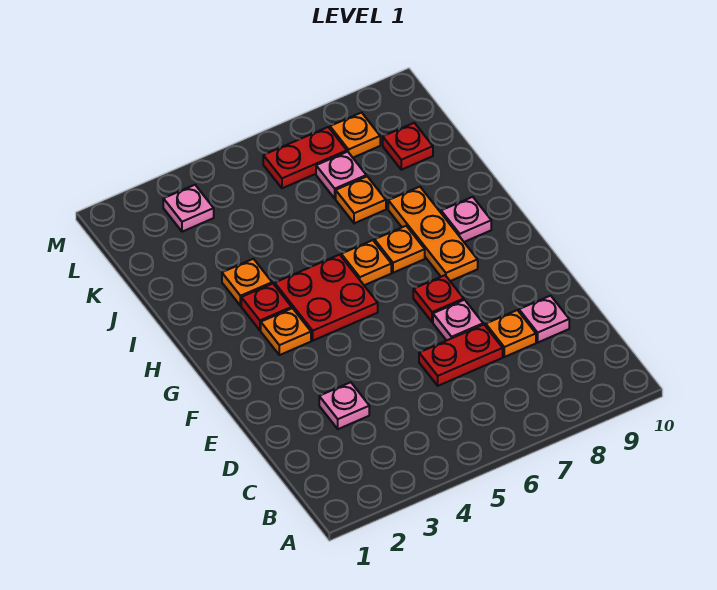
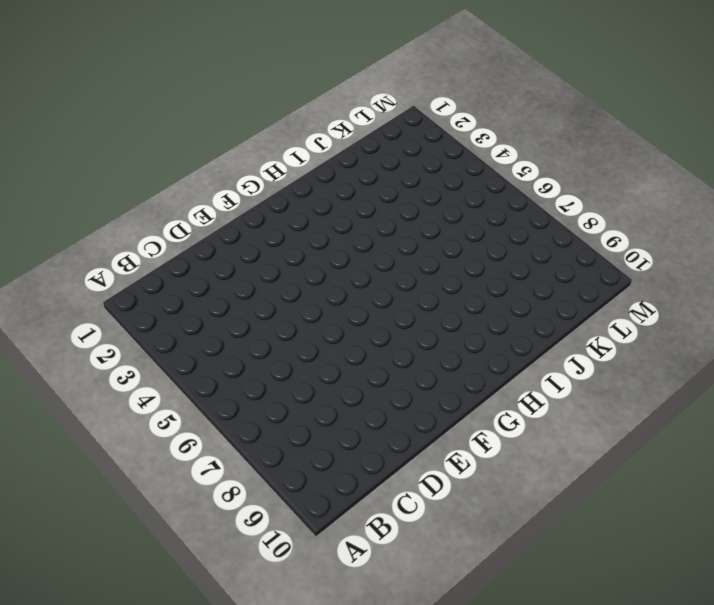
none -> pink plate D3 level 1
none -> red plate D6:D7 level 1
none -> orange plate D8 level 1

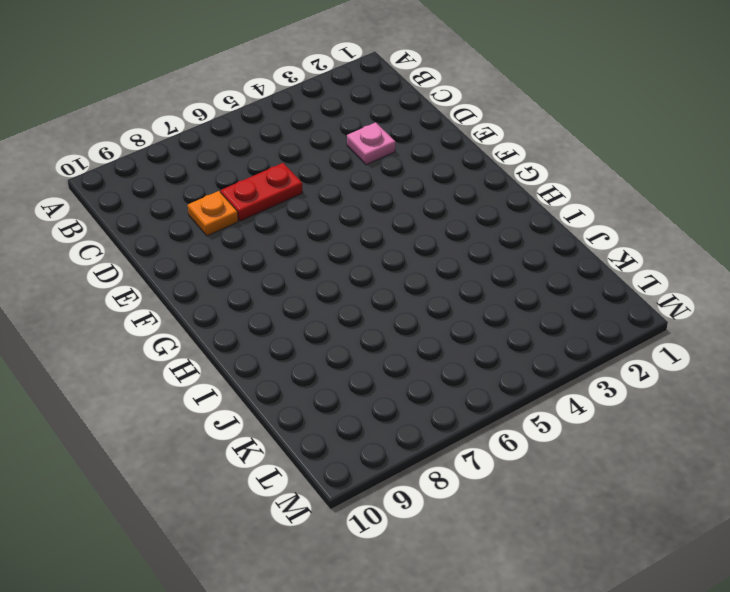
none -> pink plate D9 level 1
none -> pink plate E7 level 1
none -> red plate F7 level 1

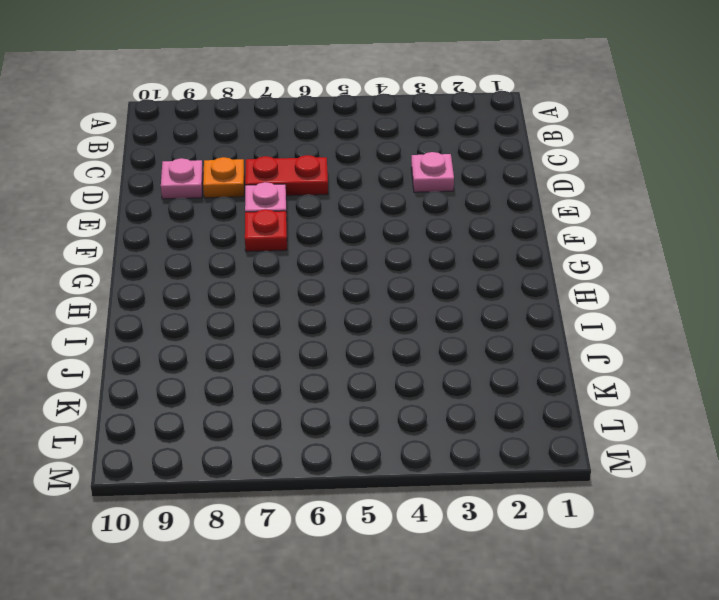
none -> orange plate G3 level 1
none -> red plate G4:H5 level 1
none -> orange plate G8:I8 level 1

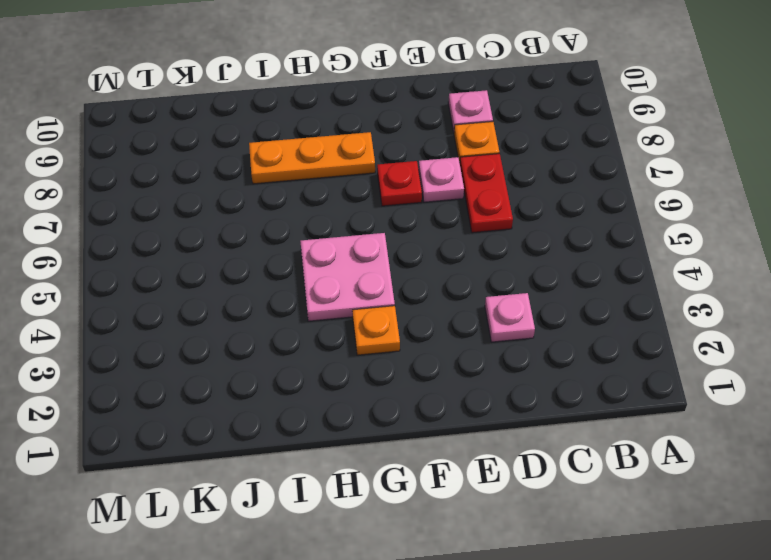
pink plate G4:H5 level 1 -> red plate G4:H5 level 1
none -> red plate H3 level 1
none -> orange plate H6 level 1
none -> orange plate H7 level 1

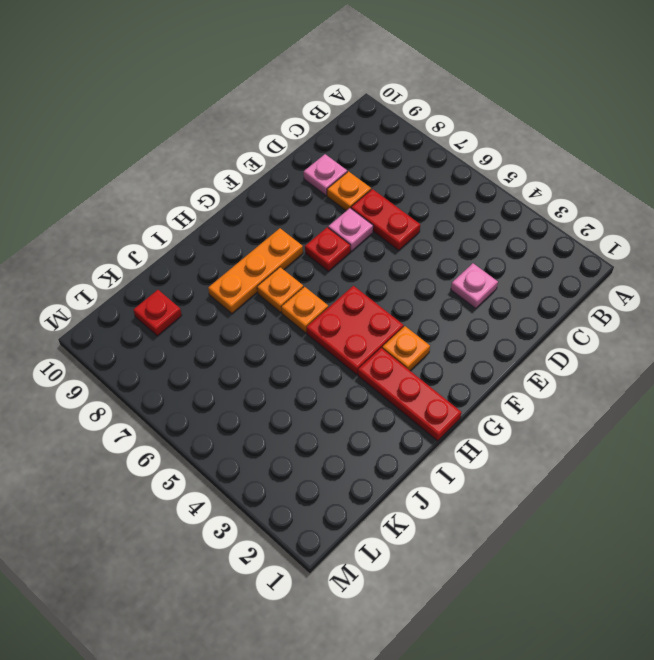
red plate H1:H3 level 1 -> red plate H3 level 1
none -> pink plate H9 level 1
none -> orange plate I3 level 1
none -> orange plate J7 level 1

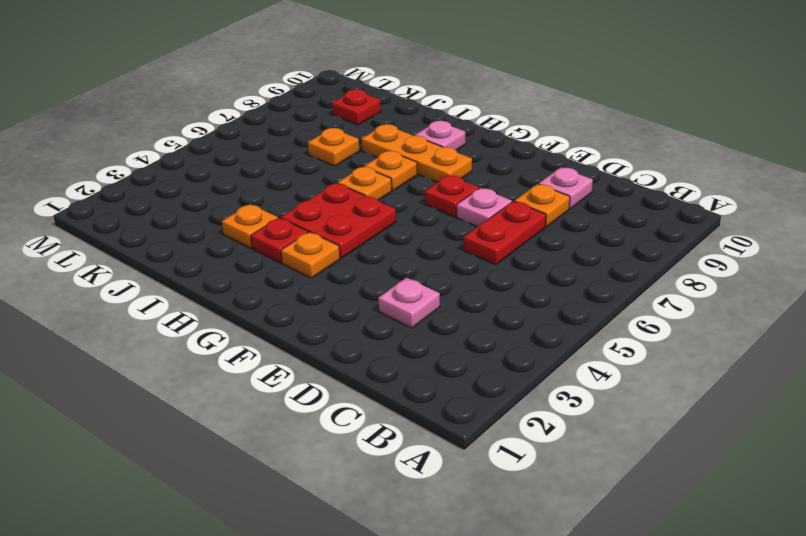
none -> pink plate K7 level 1
none -> pink plate L3 level 1
none -> red plate L6:L7 level 1

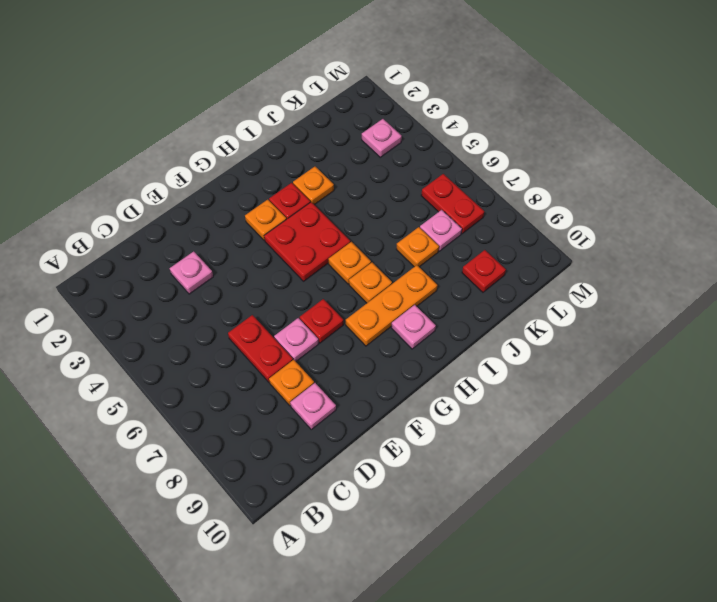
none -> orange plate L8 level 1

